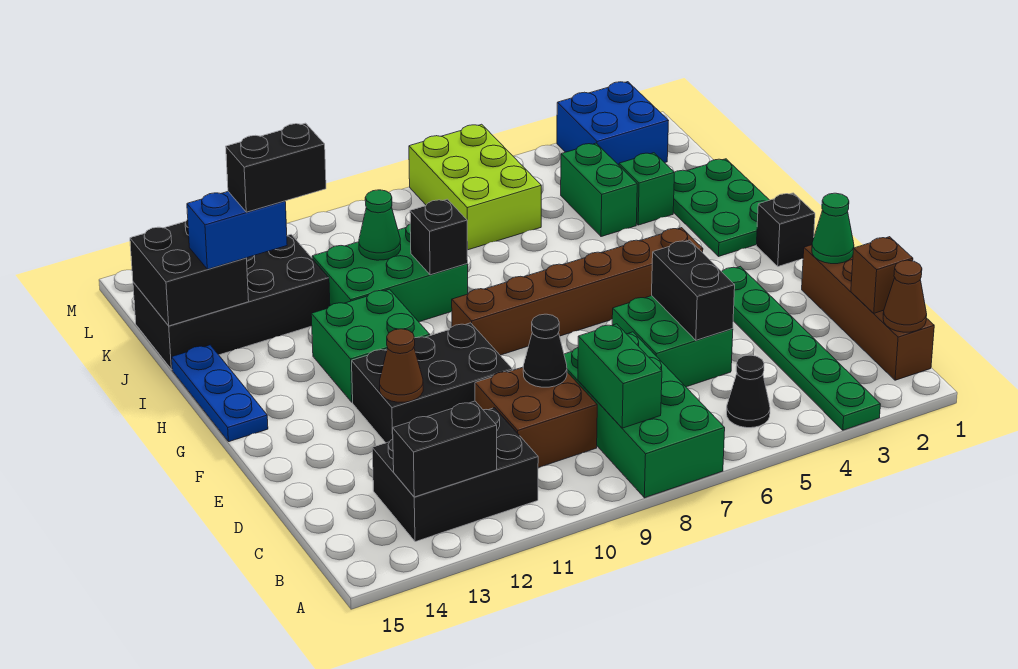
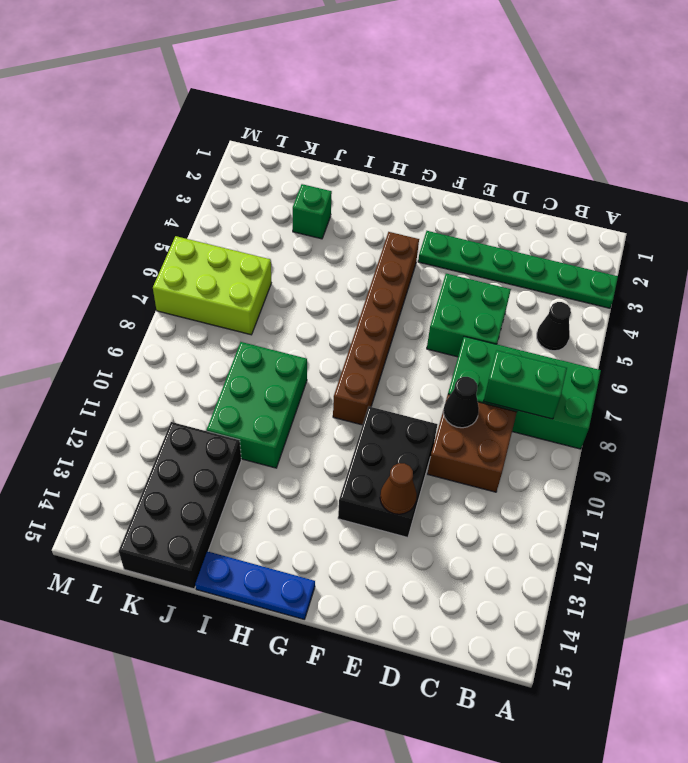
none -> brown brick B1:E1 level 1
none -> black brick B11:C13 level 1
none -> black brick G1 level 1
none -> green brick G11:H12 level 1

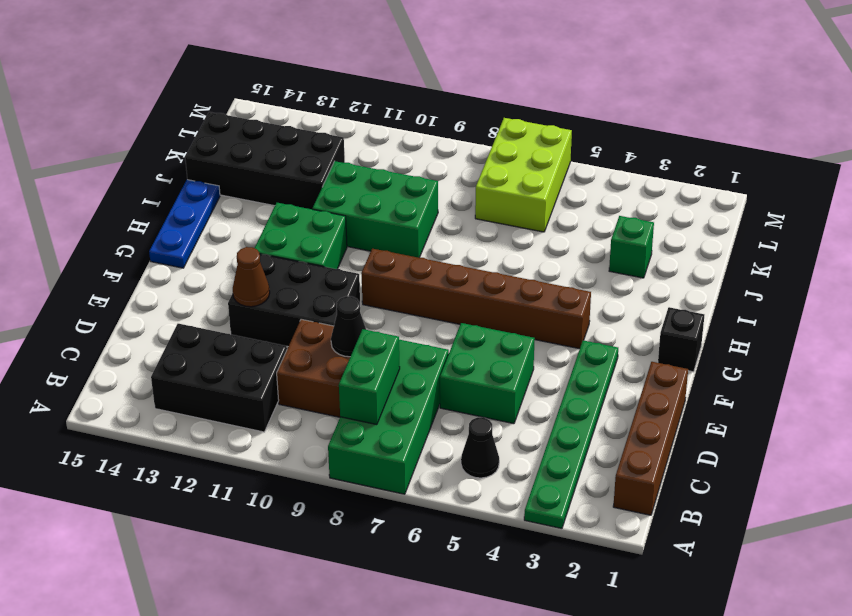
none -> green plate H1:J2 level 1
none -> green brick J4:K4 level 1
none -> blue brick L2:M3 level 1
none -> brown cone B1 level 2

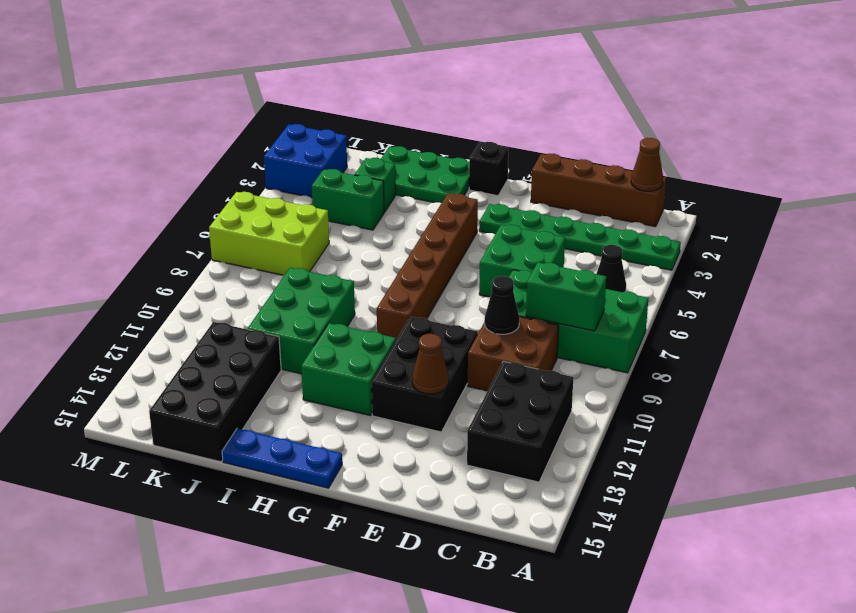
none -> black brick B12:B13 level 2
none -> brown brick C1 level 2
none -> black brick D5:E5 level 2
none -> green cone E1 level 2

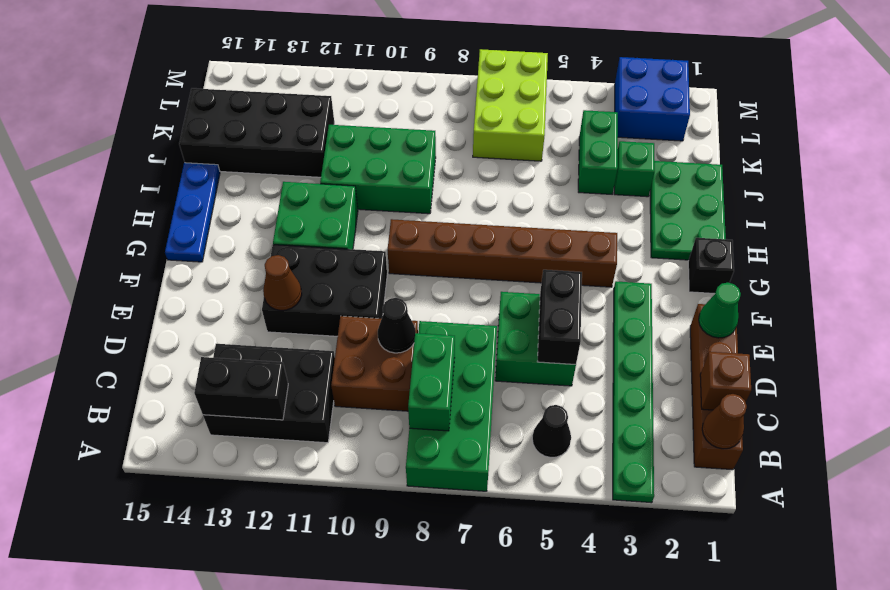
none -> black brick I9 level 2
none -> green cone J10 level 2
none -> black brick J14:K15 level 2
none -> blue brick J13:J14 level 3

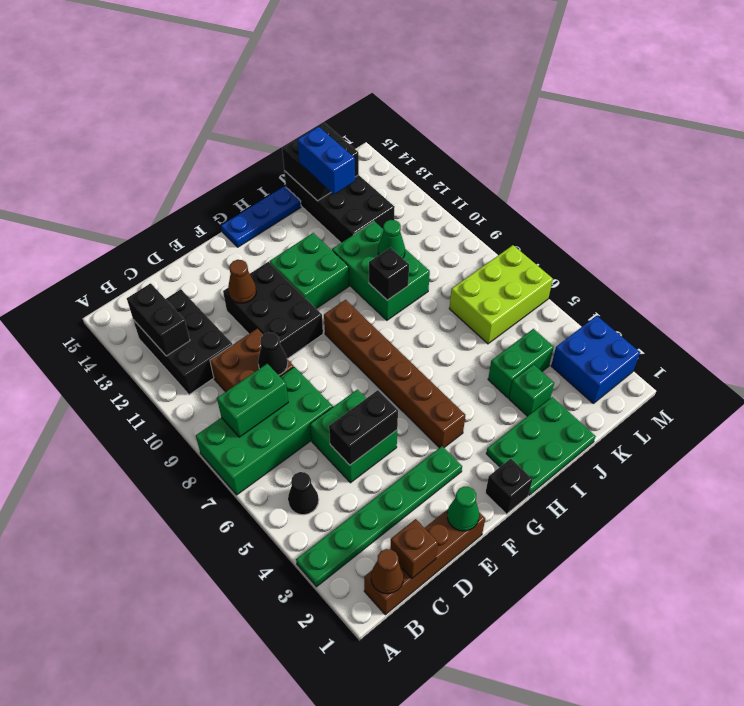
none -> black brick J12:J13 level 4

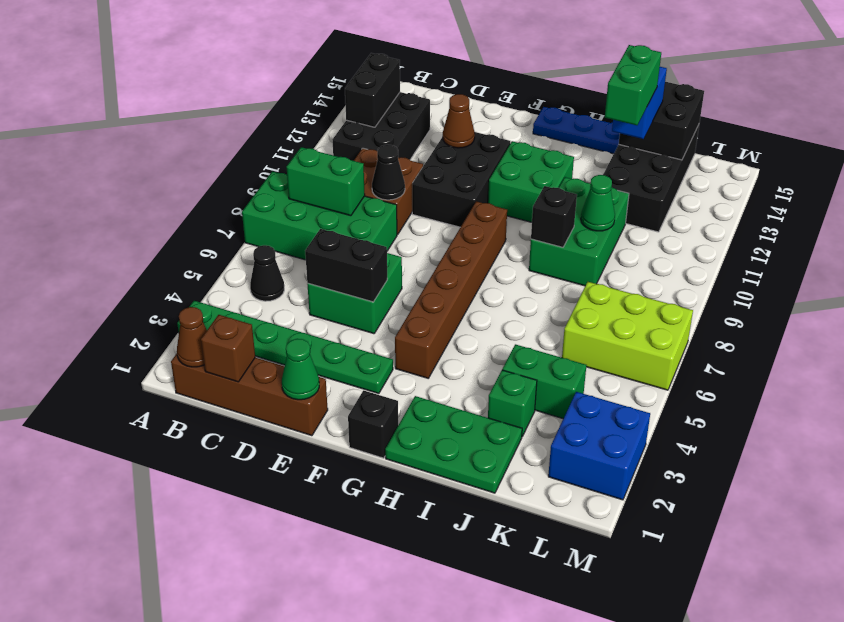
green brick J12:J13 level 4 -> black brick J12:J13 level 4

